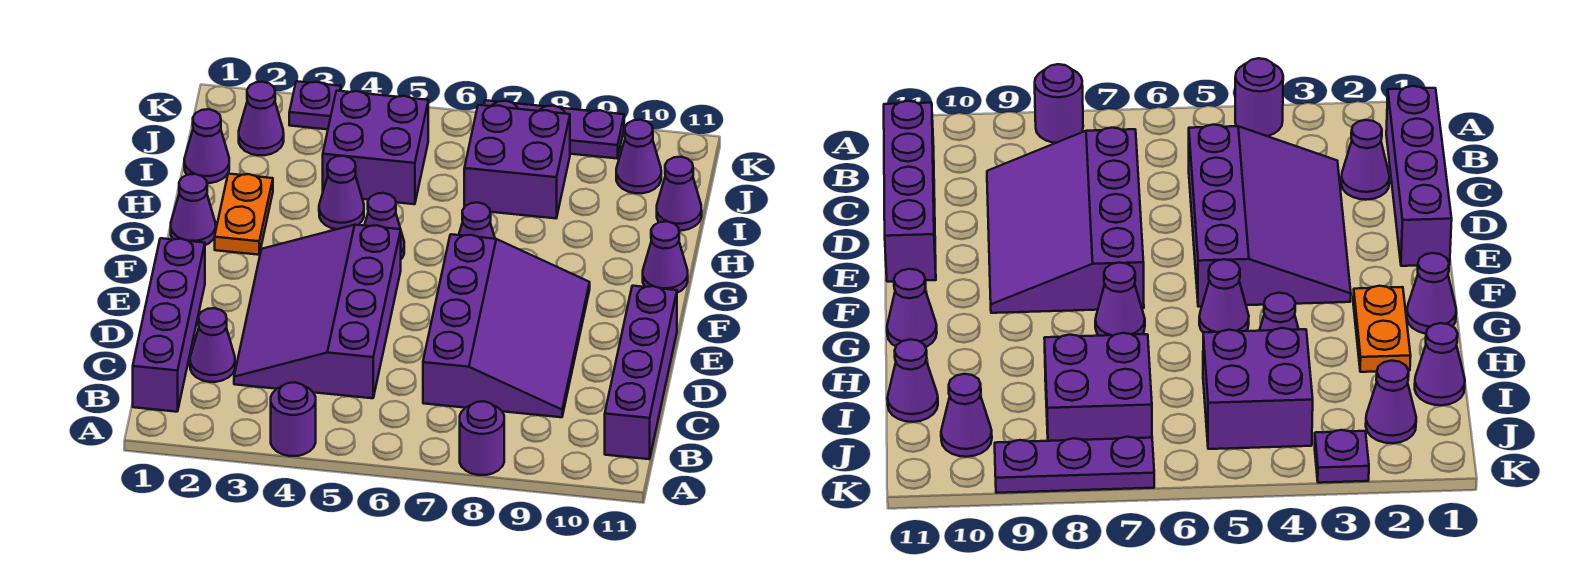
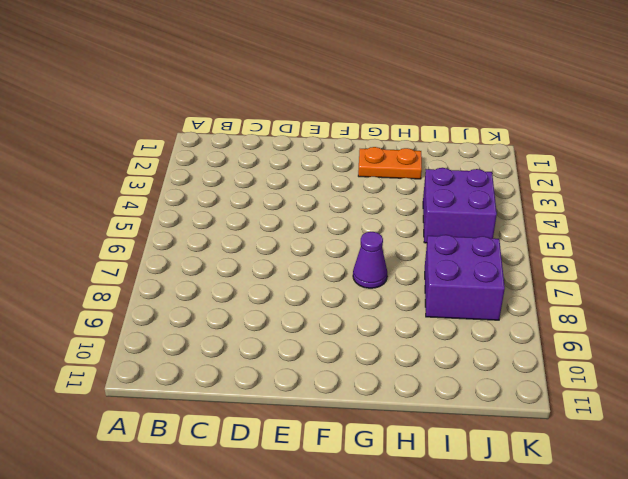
none -> purple round brick A4 level 1
none -> purple round brick A8 level 1
none -> purple brick B1:E1 level 1

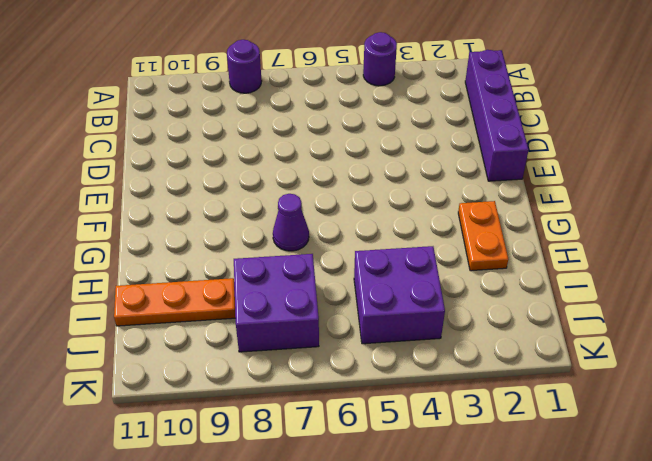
orange plate I9:I11 level 1 -> purple cone I11 level 1
none -> purple brick B11:E11 level 1
none -> purple cone C2 level 1
none -> purple slope C3:F5 level 1 top 5

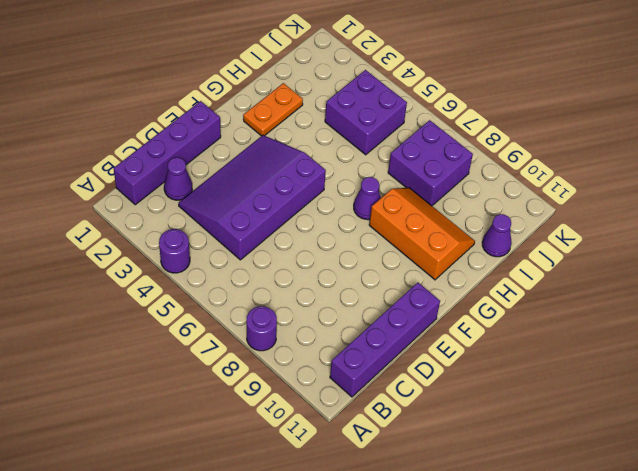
orange slope G8:H10 level 1 top G -> none
none -> purple slope C7:F9 level 1 top 7
none -> purple cone G1 level 1
none -> purple cone G5 level 1

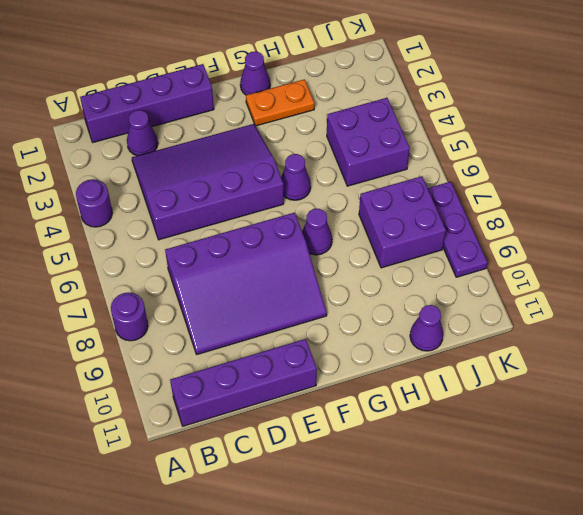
none -> purple cone G11 level 1
none -> purple cone H4 level 1
none -> purple cone I1 level 1

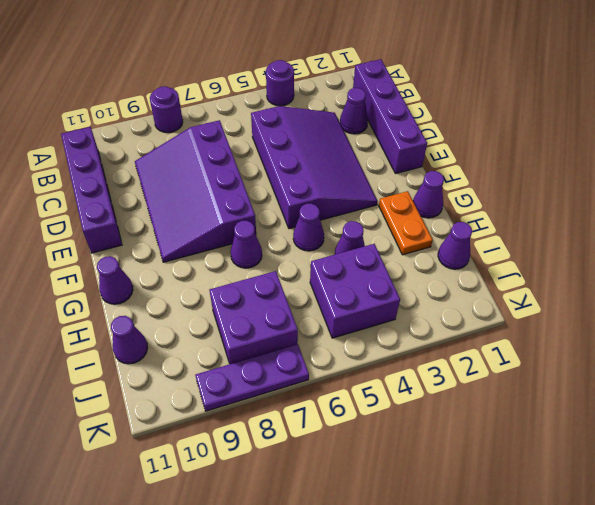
none -> purple cone J2 level 1
none -> purple cone J10 level 1
none -> purple plate K3 level 1

